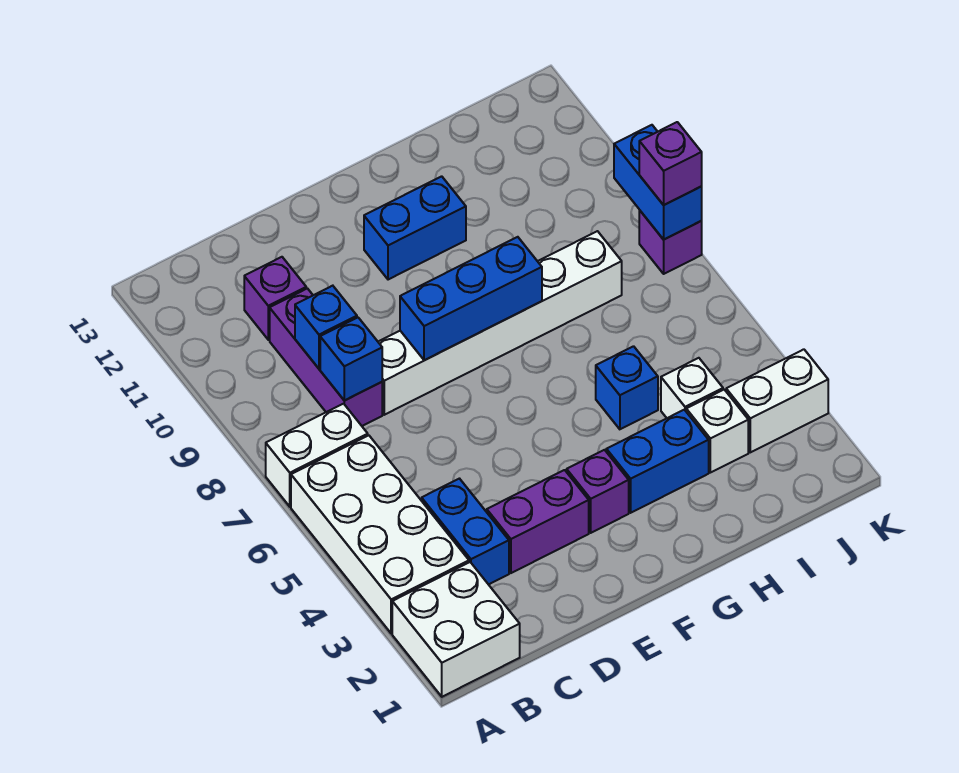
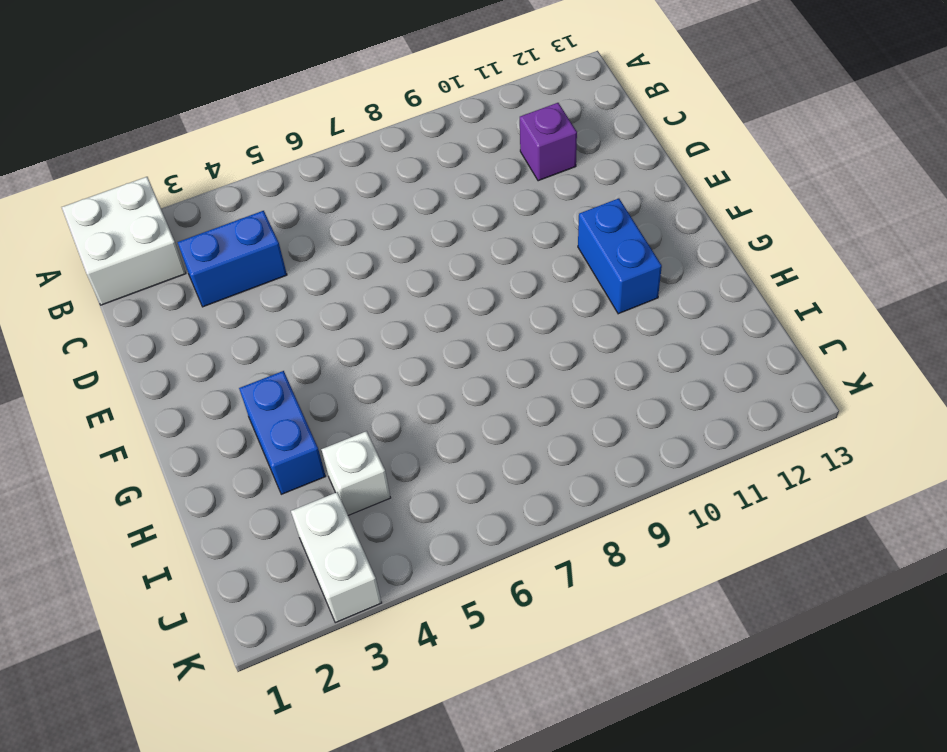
none -> white brick A3:B6 level 1
none -> white brick A7:B7 level 1
none -> purple brick C8:C10 level 1

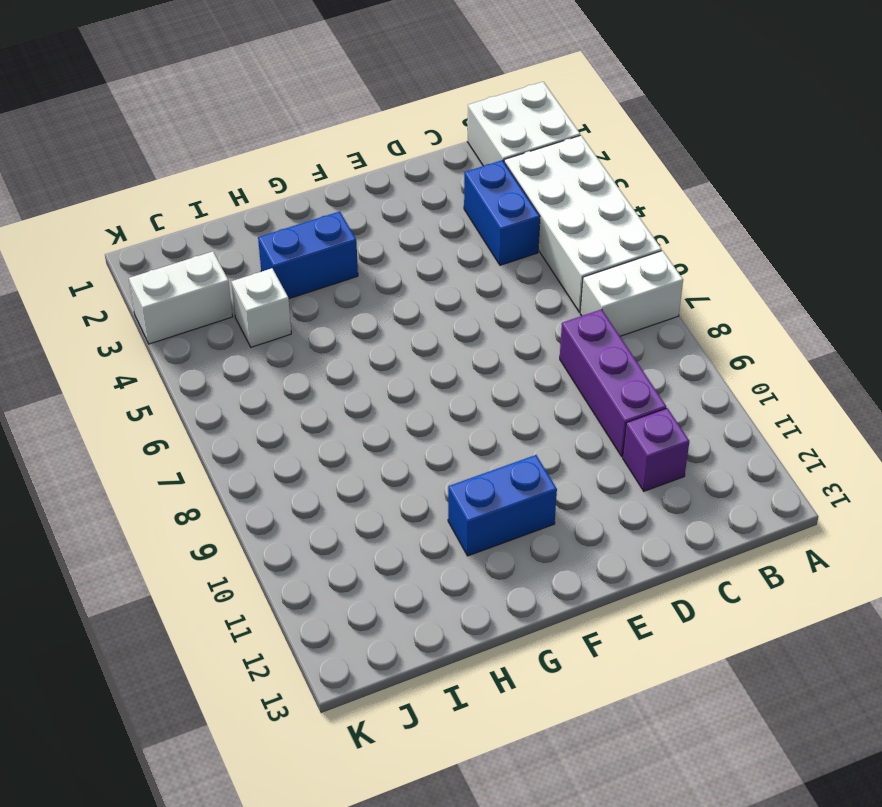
none -> purple brick D3:E3 level 1
none -> white brick D8:I8 level 1
none -> purple brick F3 level 1

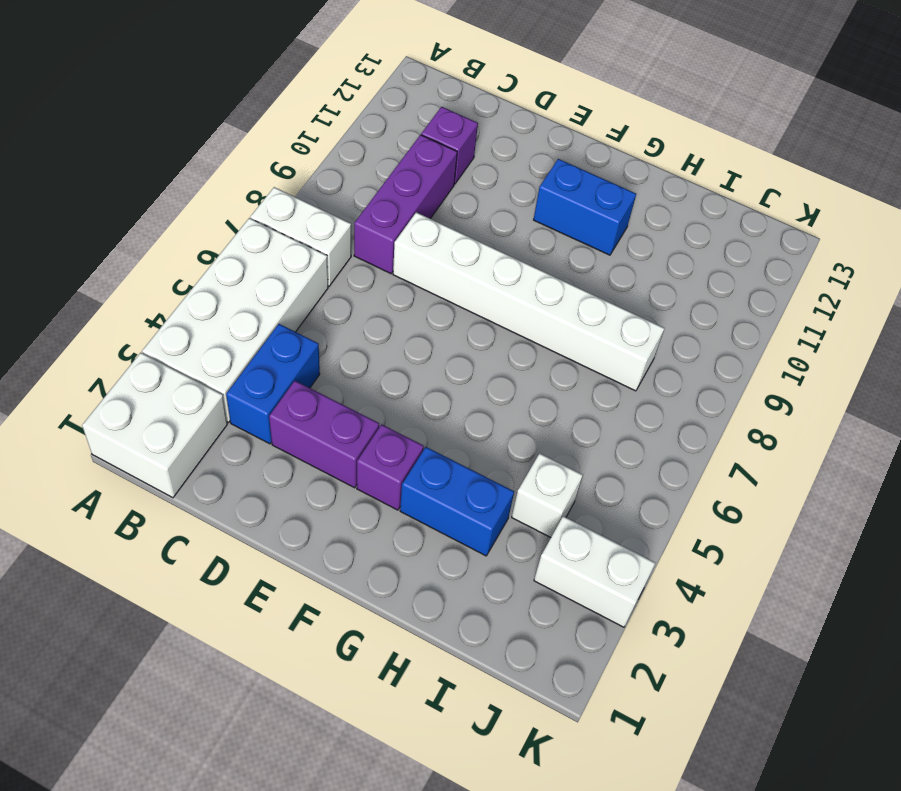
none -> blue brick H5 level 1
none -> white brick I3 level 1
none -> purple brick K8 level 1

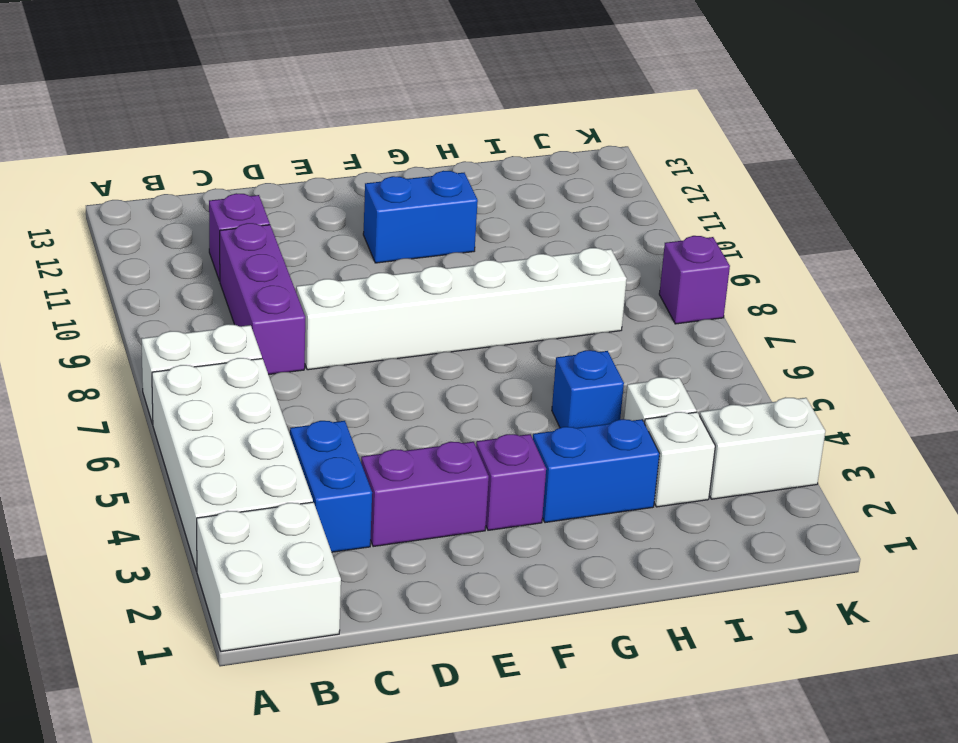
none -> blue brick C8 level 2
none -> blue brick C9 level 2
none -> blue brick E8:G8 level 2

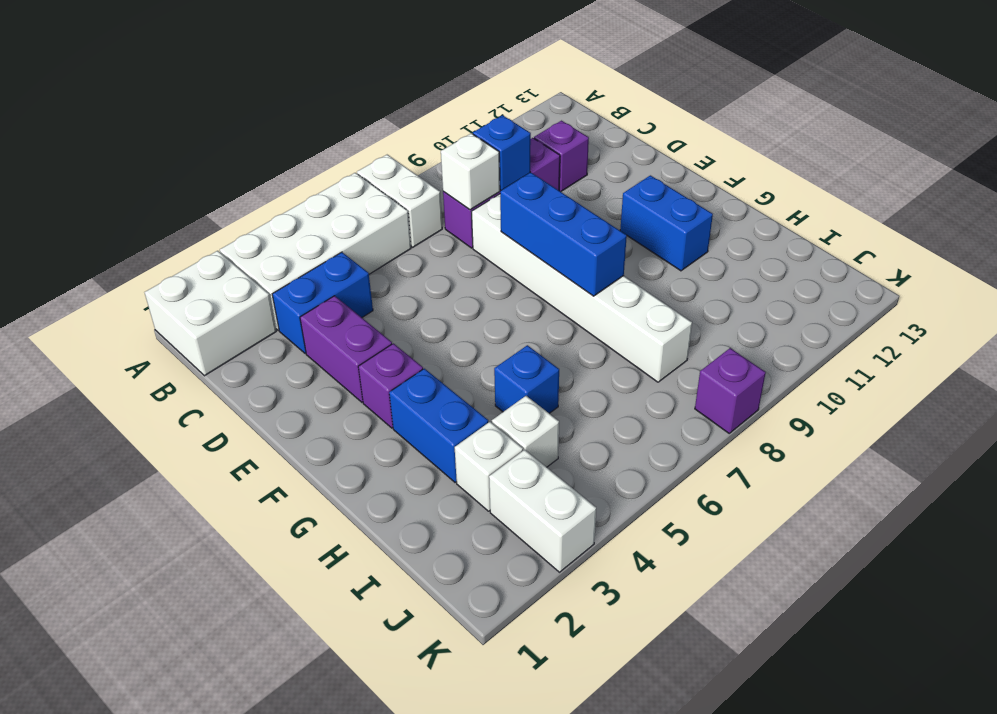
white brick C8 level 2 -> blue brick C8 level 2
none -> blue brick K8:K9 level 2
none -> purple brick K8 level 3

